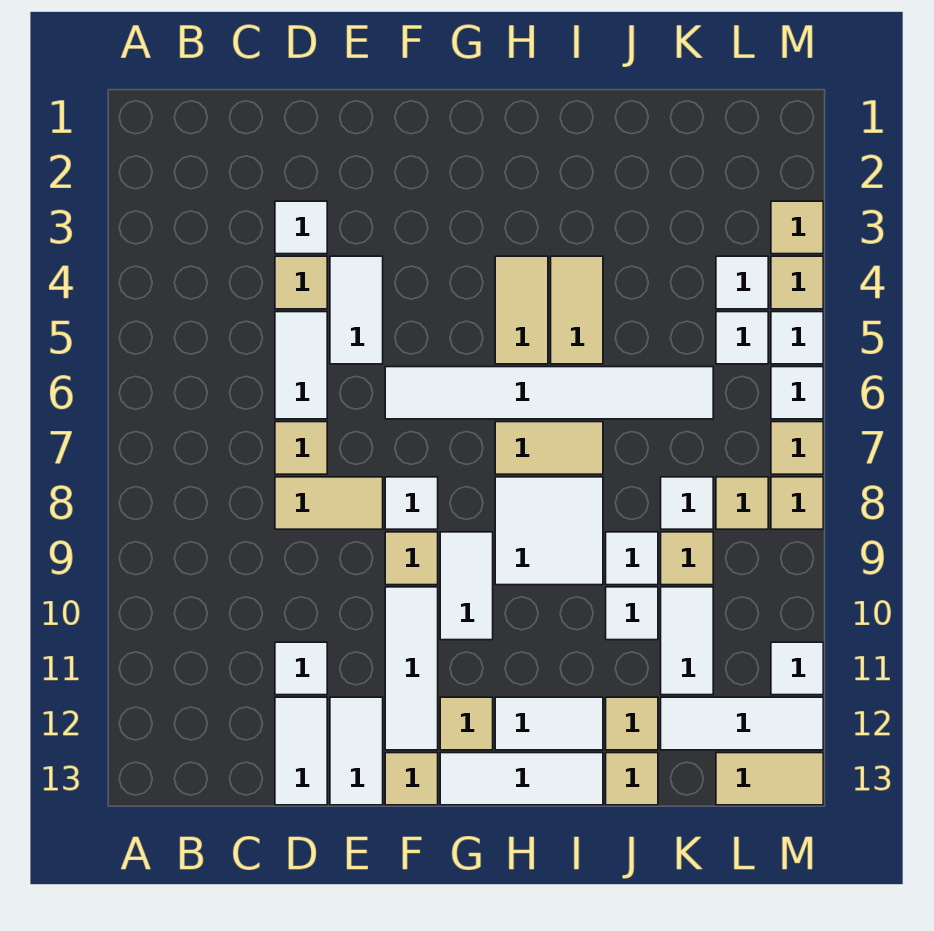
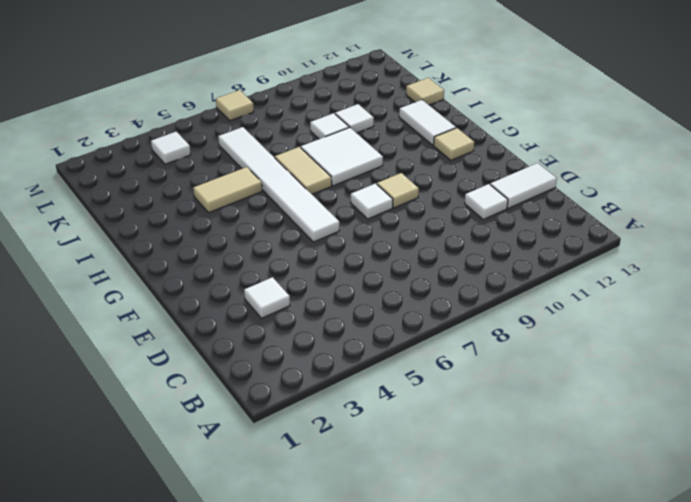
none -> tan tile D4 level 1
none -> white tile D5:D6 level 1
none -> tan tile D7 level 1
none -> tan tile D8:E8 level 1

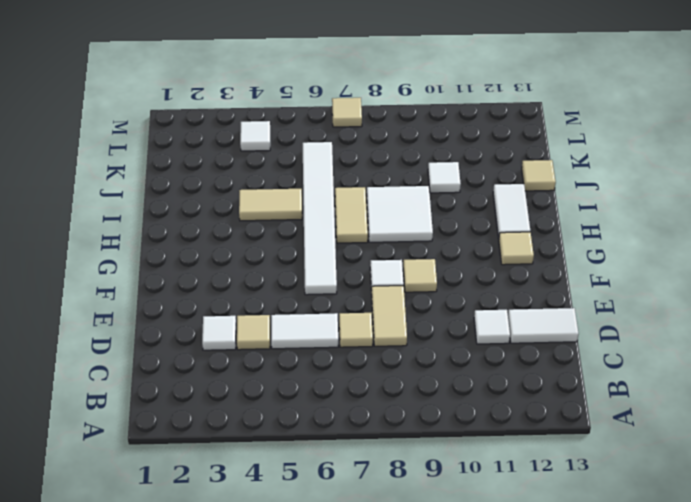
none -> white tile E4:E5 level 1
none -> white tile E12:E13 level 1
none -> white tile F10:F12 level 1
none -> tan tile F13 level 1

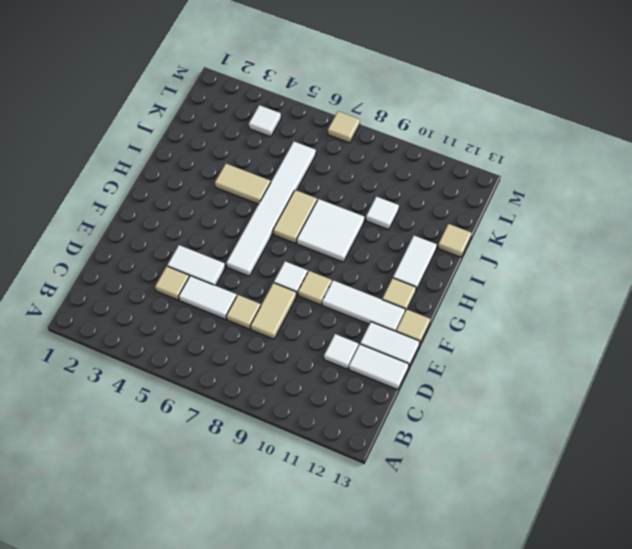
none -> white tile D3 level 1
none -> white tile G9:G10 level 1
none -> white tile G13:I13 level 1
none -> tan tile H4:H5 level 1

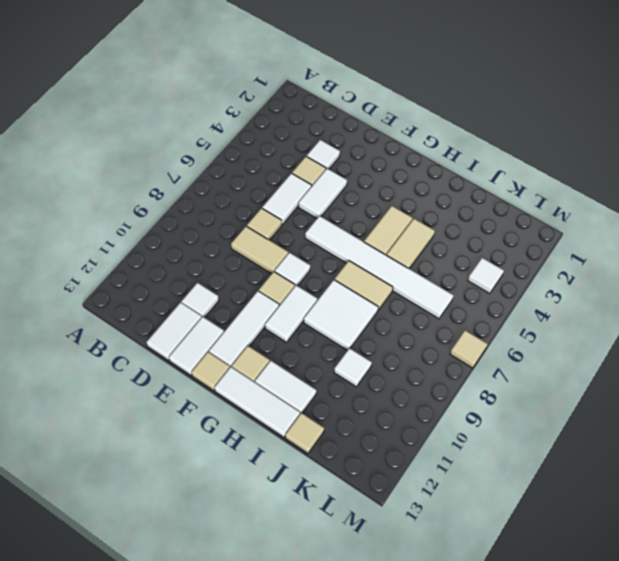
none -> white tile J9 level 1
none -> tan tile J12 level 1
none -> white tile K8 level 1
none -> tan tile K9 level 1

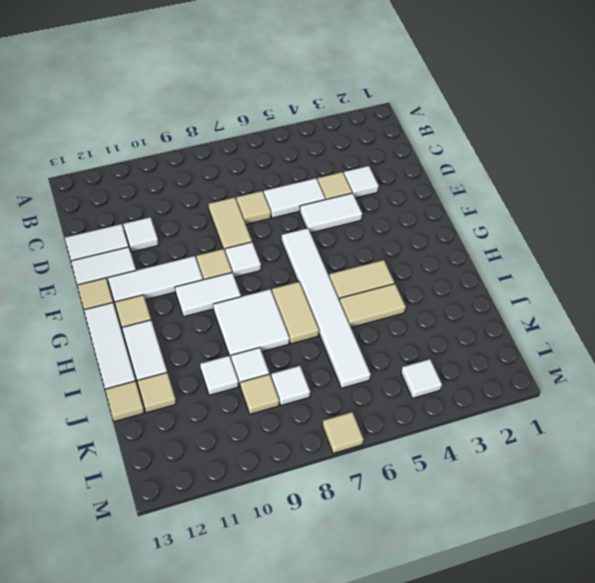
none -> white tile K10:K11 level 1
none -> white tile K12:M12 level 1
none -> white tile L5 level 1
none -> tan tile L8 level 1

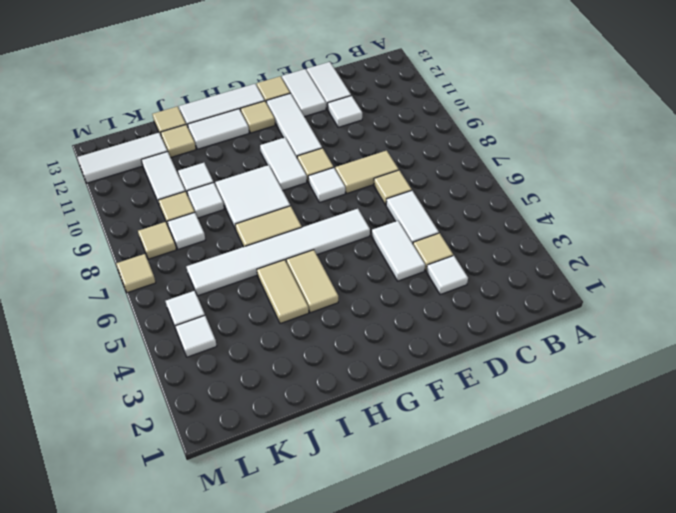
none -> tan tile L13:M13 level 1
none -> tan tile M3 level 1
none -> tan tile M4 level 1
none -> white tile M5 level 1

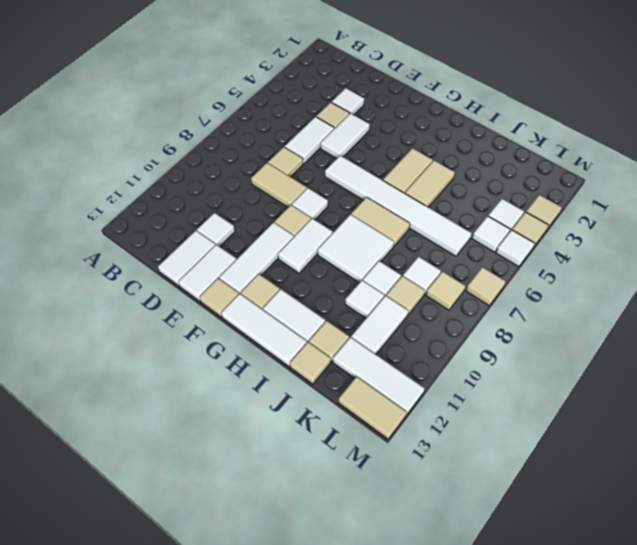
none -> white tile M6 level 1
none -> tan tile M8 level 1
none -> white tile M11 level 1

